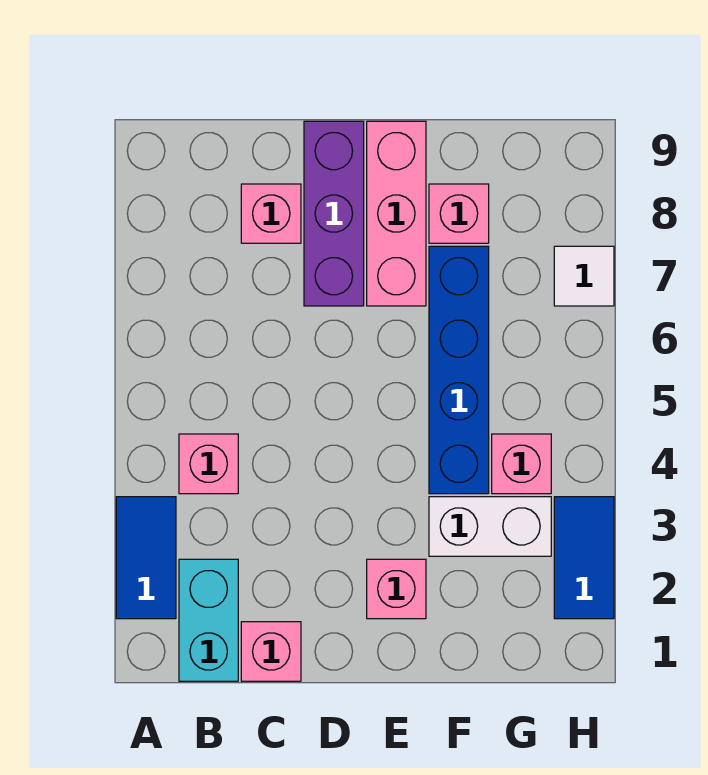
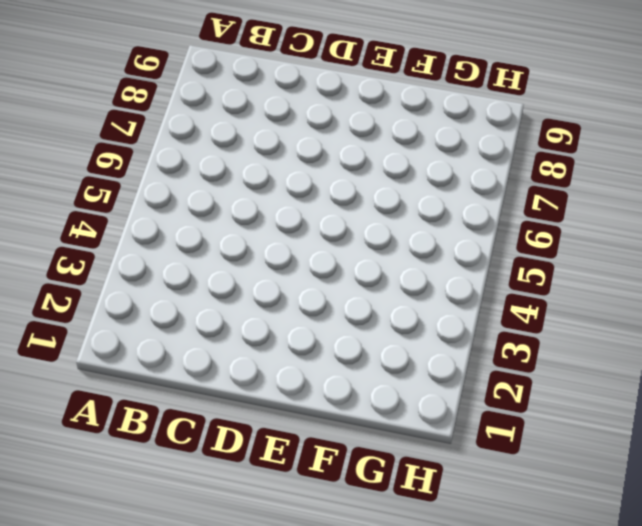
none -> blue tile A2:A3 level 1
none -> cyan brick B1:B2 level 1
none -> pink brick B4 level 1

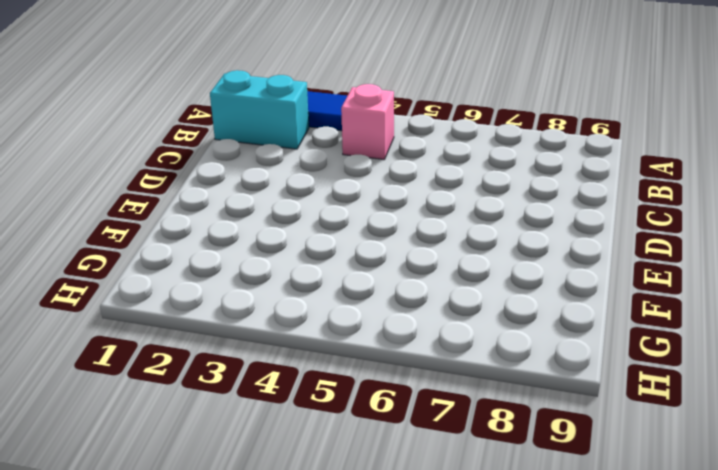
none -> pink brick C1 level 1
none -> pink brick C8 level 1
none -> purple brick D7:D9 level 1

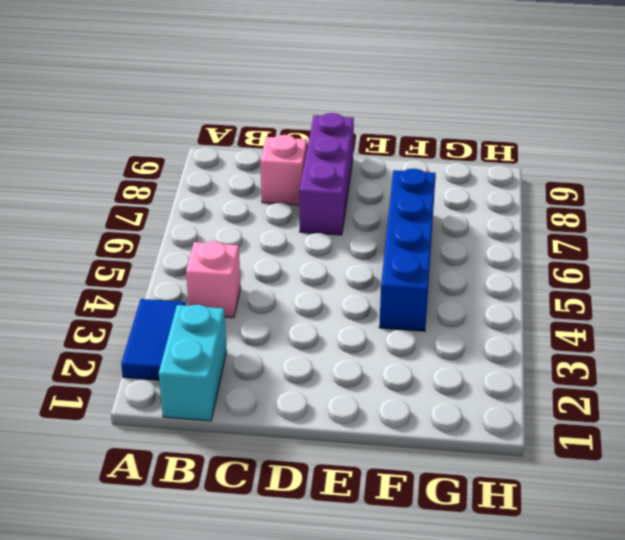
none -> pink brick C1 level 1
none -> pink brick E2 level 1
none -> pink brick E7:E9 level 1

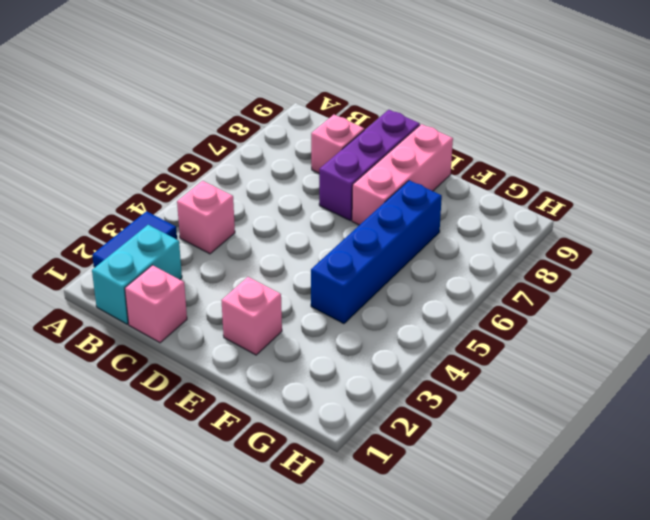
none -> white brick F3:G3 level 1
none -> pink brick F8 level 1
none -> pink brick G4 level 1

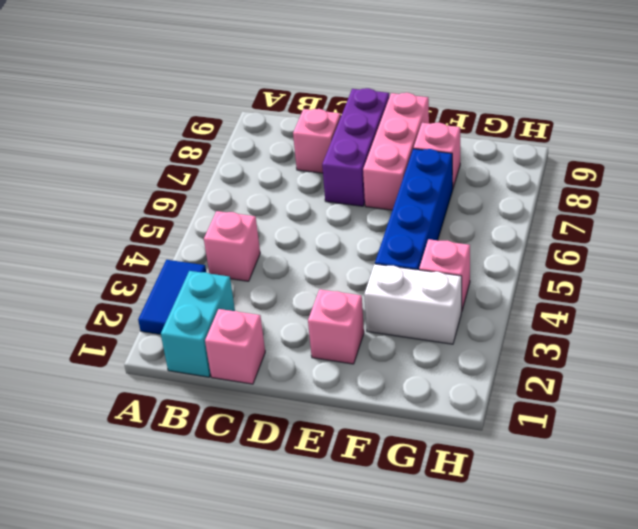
none -> blue tile H2:H3 level 1
none -> white tile H7 level 1

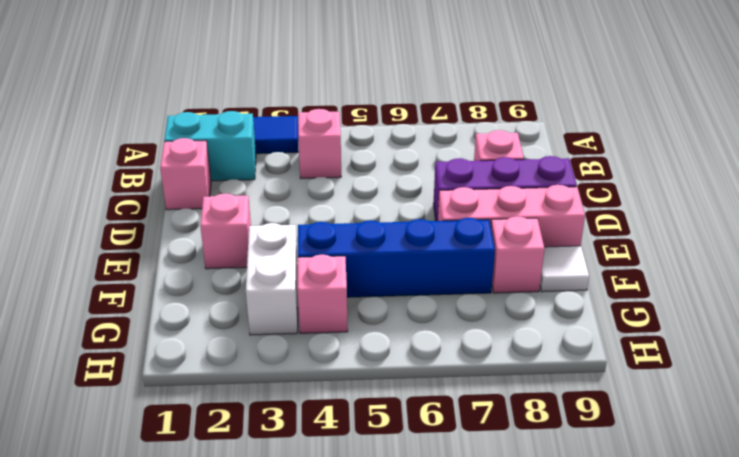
white tile F9 level 1 -> white tile H7 level 1
none -> blue tile H2:H3 level 1

